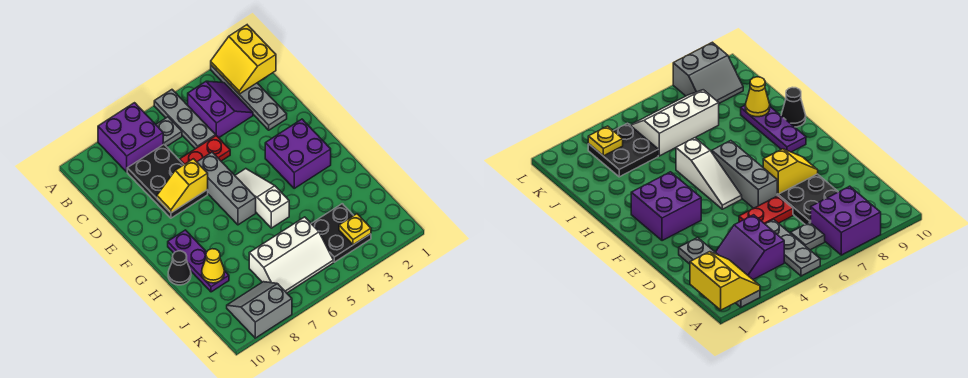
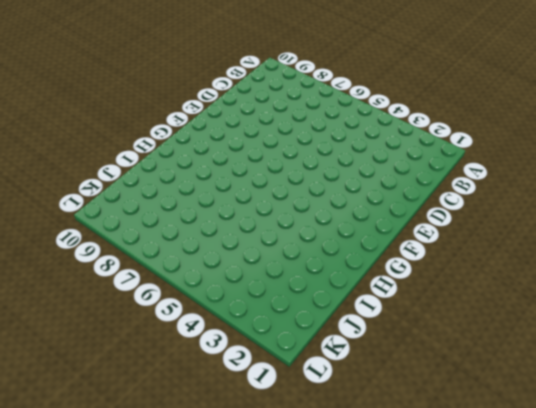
none -> grey plate A2:D2 level 1
none -> grey plate A5:C5 level 1
none -> purple brick A7:B8 level 1

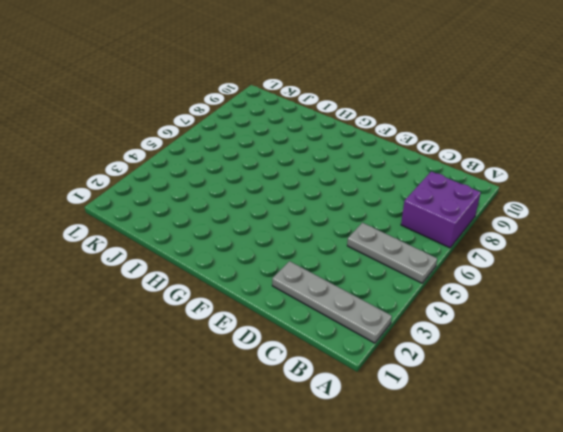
none -> purple slope B3:C4 level 1 top 4
none -> grey plate B6 level 1
none -> black plate C7:E8 level 1

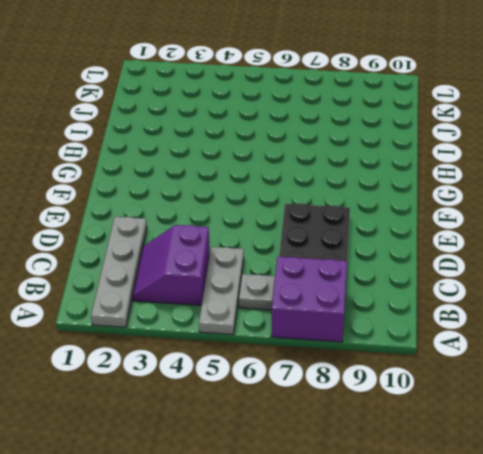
none -> red plate D5:D6 level 1
none -> grey brick E6:G6 level 1
none -> purple brick F2:G3 level 1

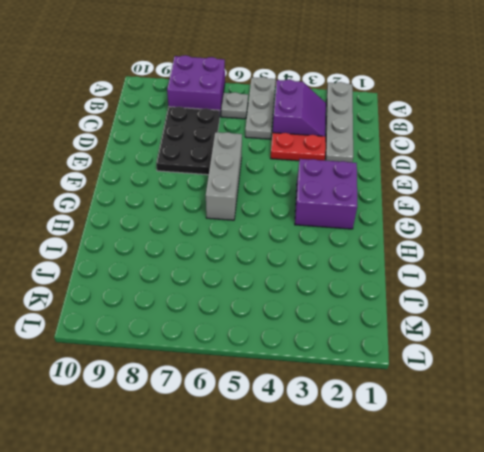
red plate D3:D4 level 1 -> red plate D5:D6 level 1
none -> white slope F5:H5 level 1 top H
none -> purple plate G9:I9 level 1
none -> black cone H10 level 1

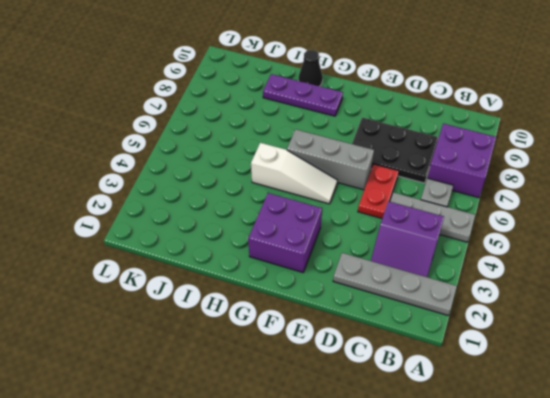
none -> black plate J3:K4 level 1
none -> white slope J5:K7 level 1 top J
none -> grey slope K8:L9 level 1 top L

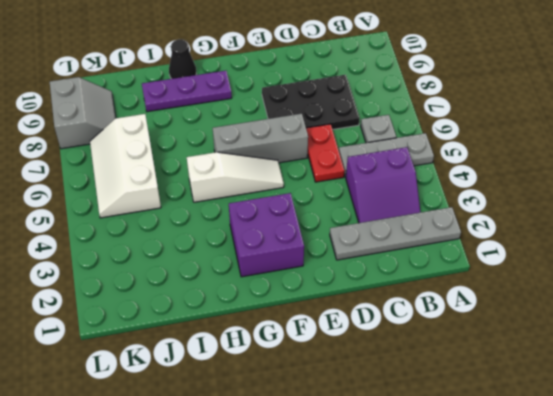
none -> purple brick A7:B8 level 1
none -> black plate J3:K4 level 1
none -> yellow slope A1:B2 level 2 top 1

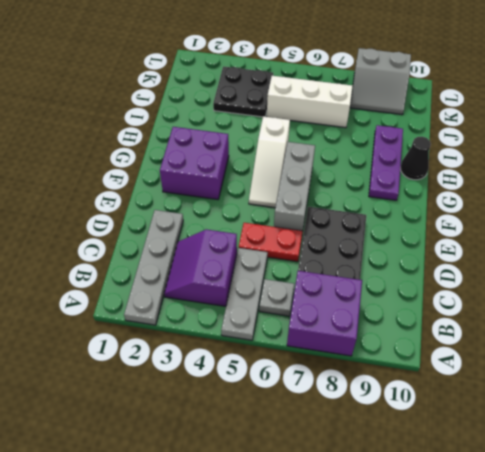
none -> yellow slope A1:B2 level 2 top 1
none -> yellow slope E7:E8 level 2 top 7
none -> yellow cone I9 level 2

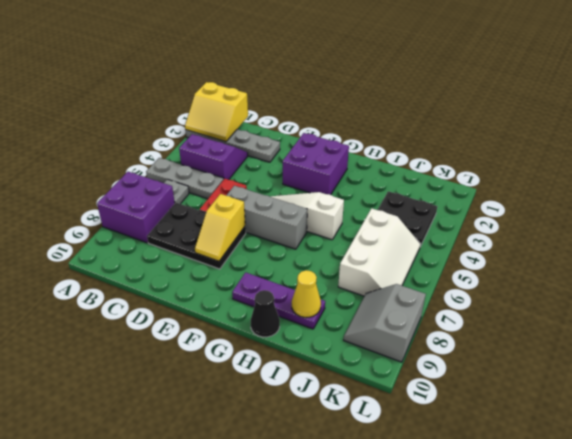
none -> yellow plate K3 level 2

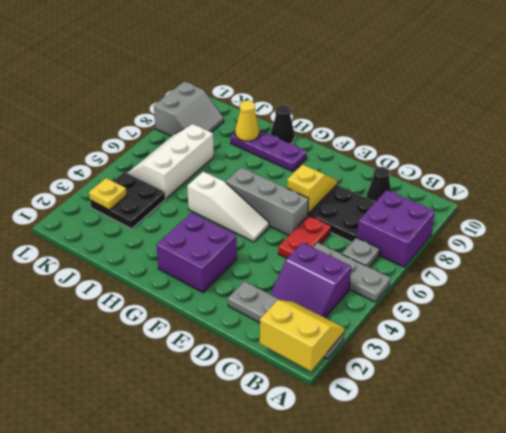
black cone C9 level 1 -> none

